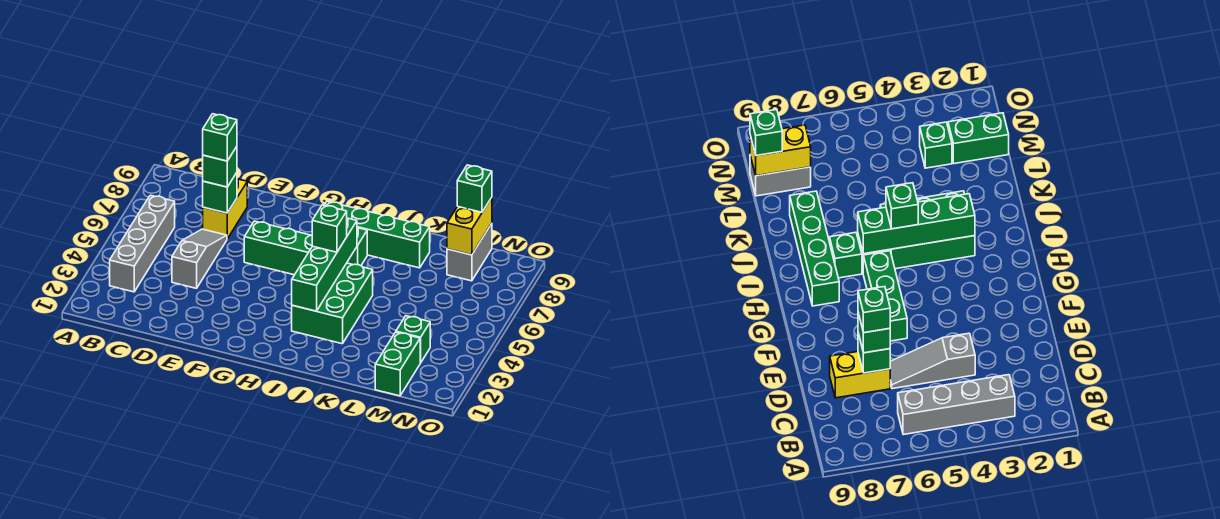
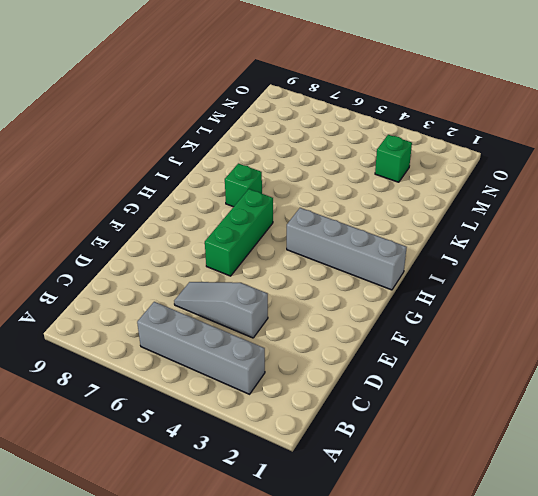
grey brick H1:H4 level 1 -> none
none -> yellow brick D7:D8 level 1
none -> green brick H8:K8 level 1
none -> green brick I3:J5 level 1

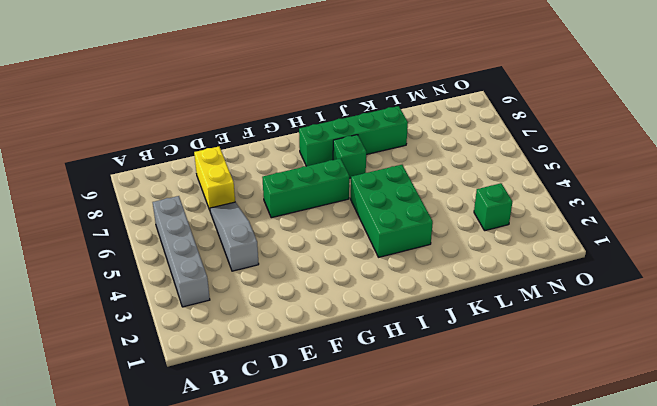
none -> green brick M1:M2 level 1
none -> grey brick M8:M9 level 1
none -> green brick D7 level 2

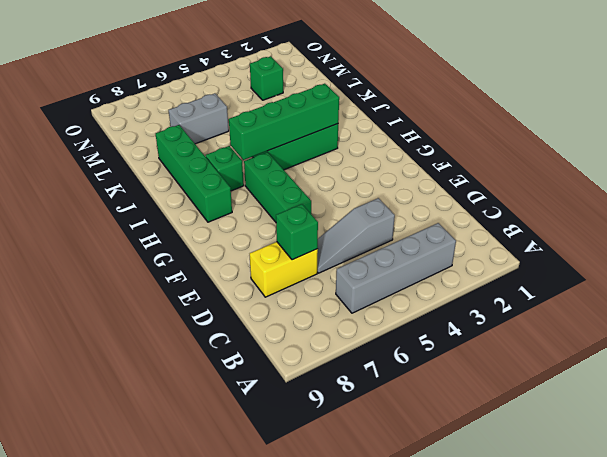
grey brick L6:L7 level 1 -> grey brick M8:M9 level 1
none -> green brick M1:M2 level 1
none -> yellow brick M8:M9 level 2
none -> green brick D7 level 3

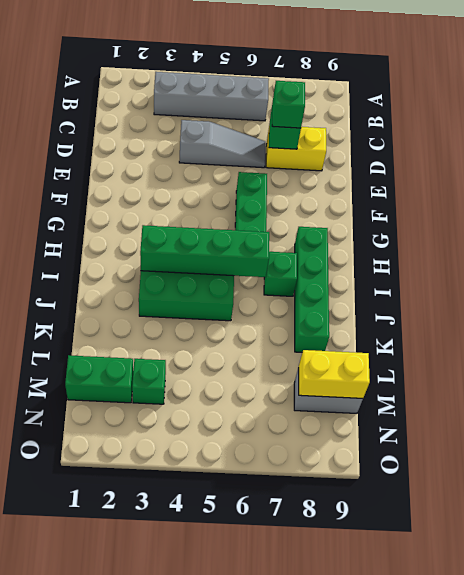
none -> green brick I5 level 3
none -> green brick M9 level 3
none -> green brick D7 level 4

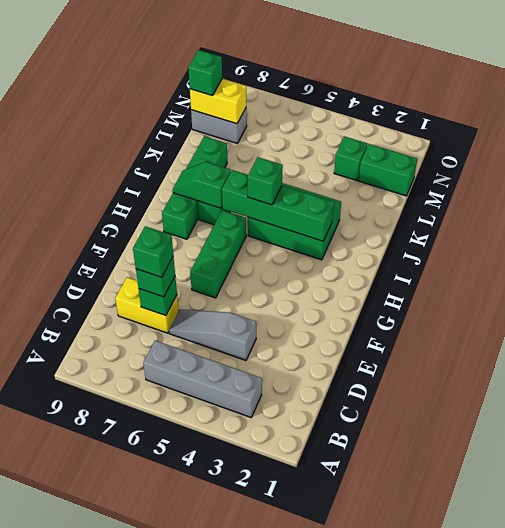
green slope I7:I8 level 2 top 7 -> none

